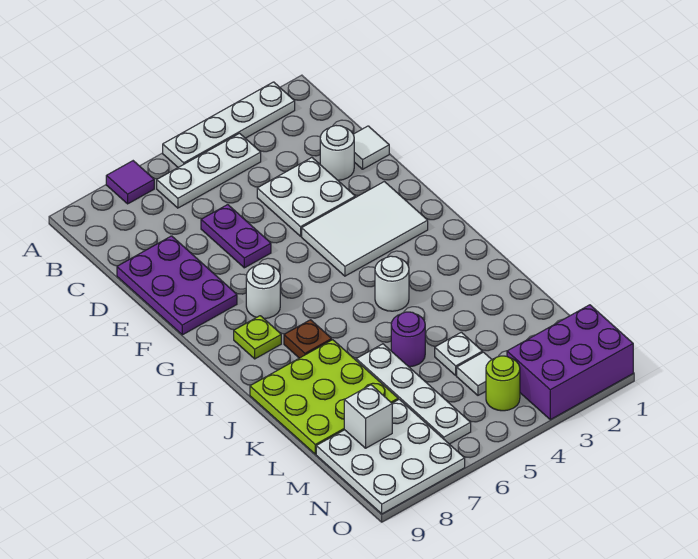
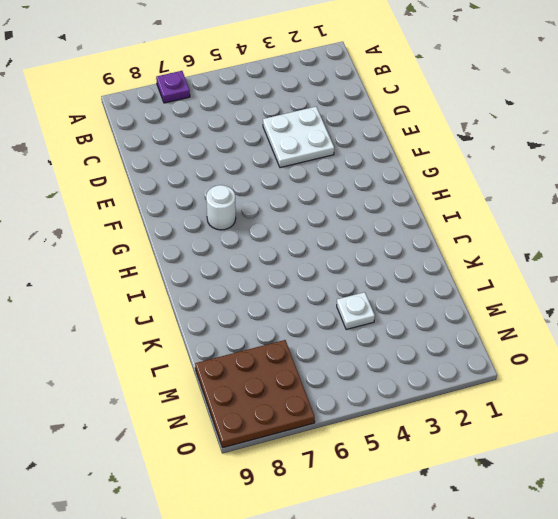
purple plate A7 level 1 -> purple tile A7 level 1
brown plate M7:O9 level 1 -> white plate M7:O9 level 1
none -> white plate A2:A5 level 1
none -> white plate B4:B6 level 1
none -> white tile D1 level 1

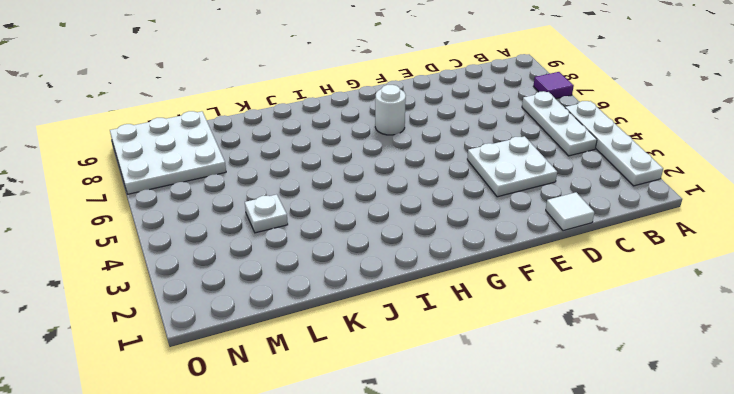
none -> white round brick D2 level 1
none -> purple plate D6:E6 level 1
none -> purple plate D8:F9 level 1

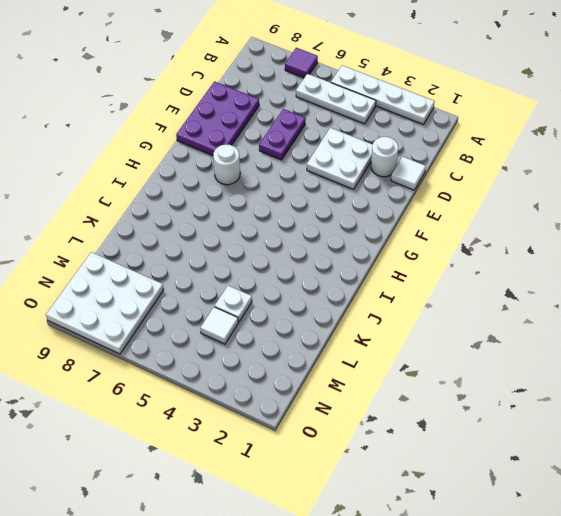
none -> white tile F2:G4 level 1
none -> lime plate H8 level 1
none -> white round brick I4 level 1

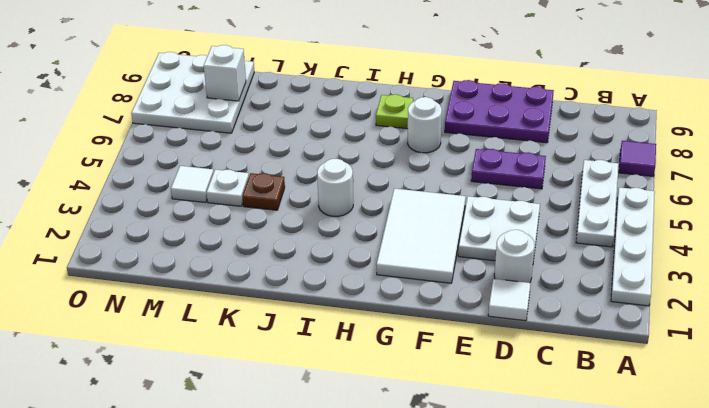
brown plate K4 level 1 -> brown plate I7 level 1
none -> lime plate J7:L9 level 1
none -> purple round brick K5 level 1
none -> white plate K6:N6 level 1

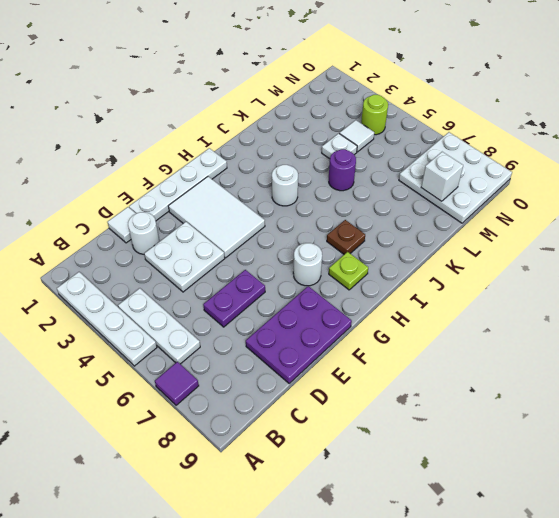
white plate E1:H1 level 1 -> white plate K6:N6 level 1
none -> lime plate J7:L9 level 1
none -> purple brick N1:O3 level 1

